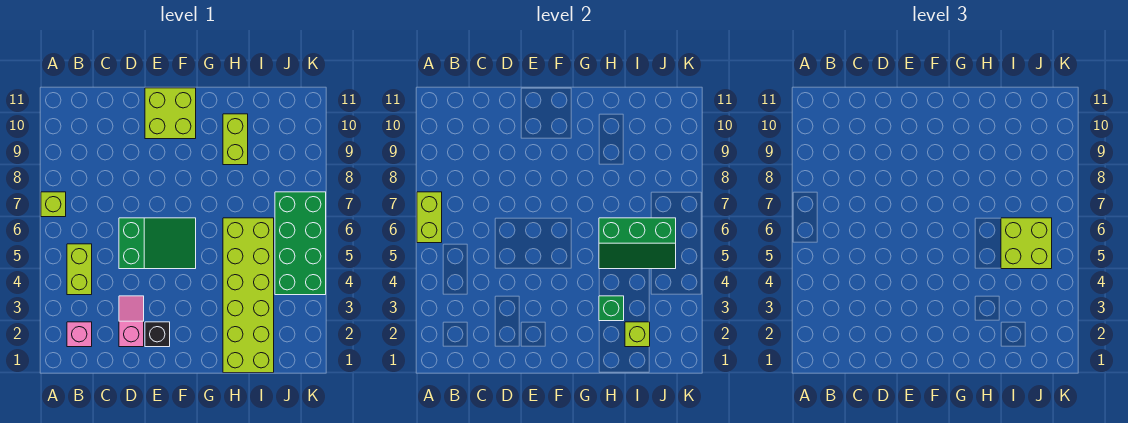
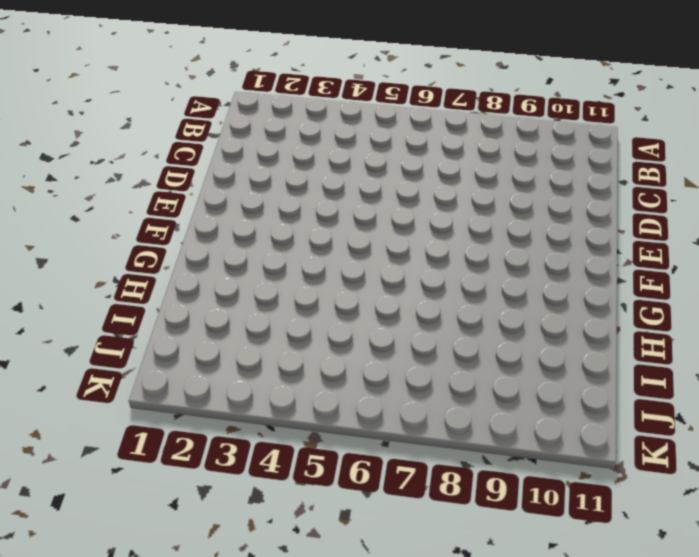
none -> lime brick A7 level 1
none -> pink brick B2 level 1
none -> lime brick B4:B5 level 1

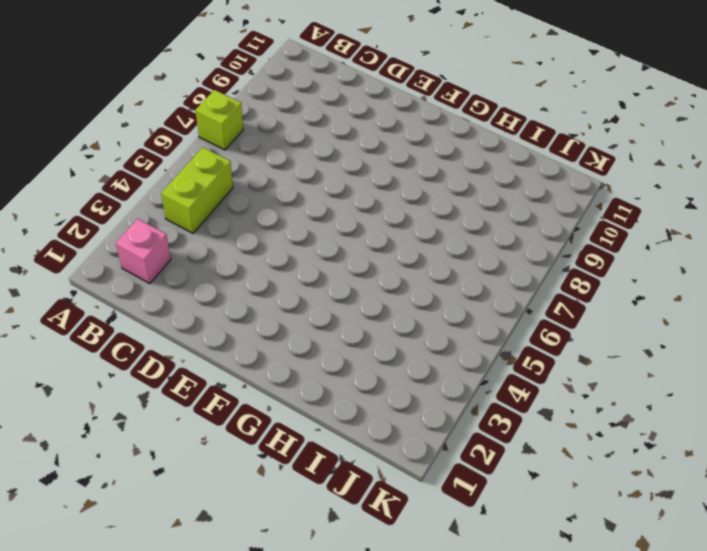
none -> pink slope D2:D3 level 1 top 2
none -> green slope D5:F6 level 1 top D
none -> black brick E2 level 1

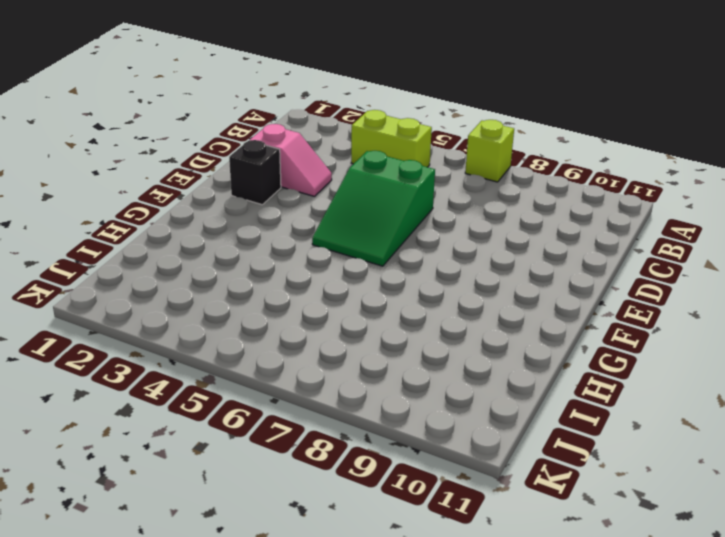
none -> pink brick B2 level 1
none -> lime brick E10:F11 level 1
none -> lime brick H1:I6 level 1

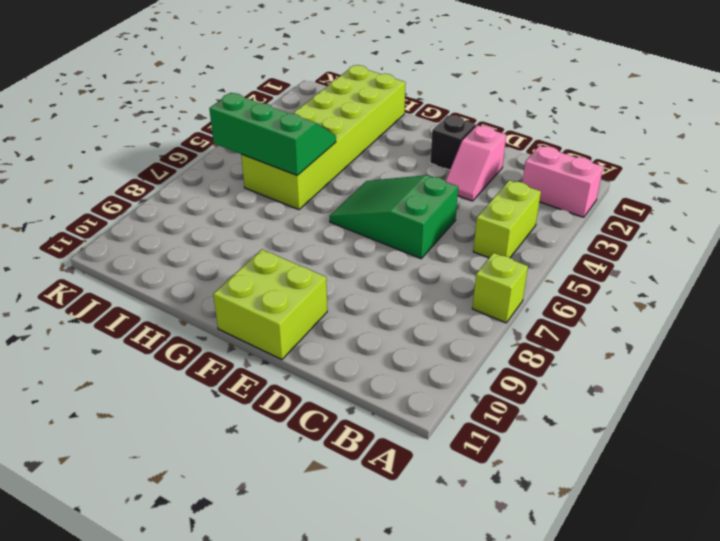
pink brick A2:B2 level 1 -> pink brick B2 level 1
none -> lime brick H9:H10 level 1
none -> green brick J4:K7 level 1
none -> lime brick A6:A7 level 2

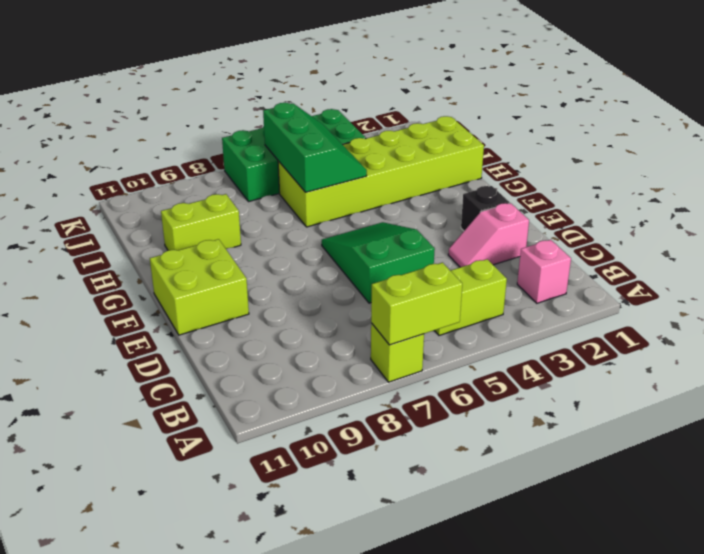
none -> green brick H3 level 2
none -> lime brick I2 level 2
none -> lime brick I5:J6 level 3

